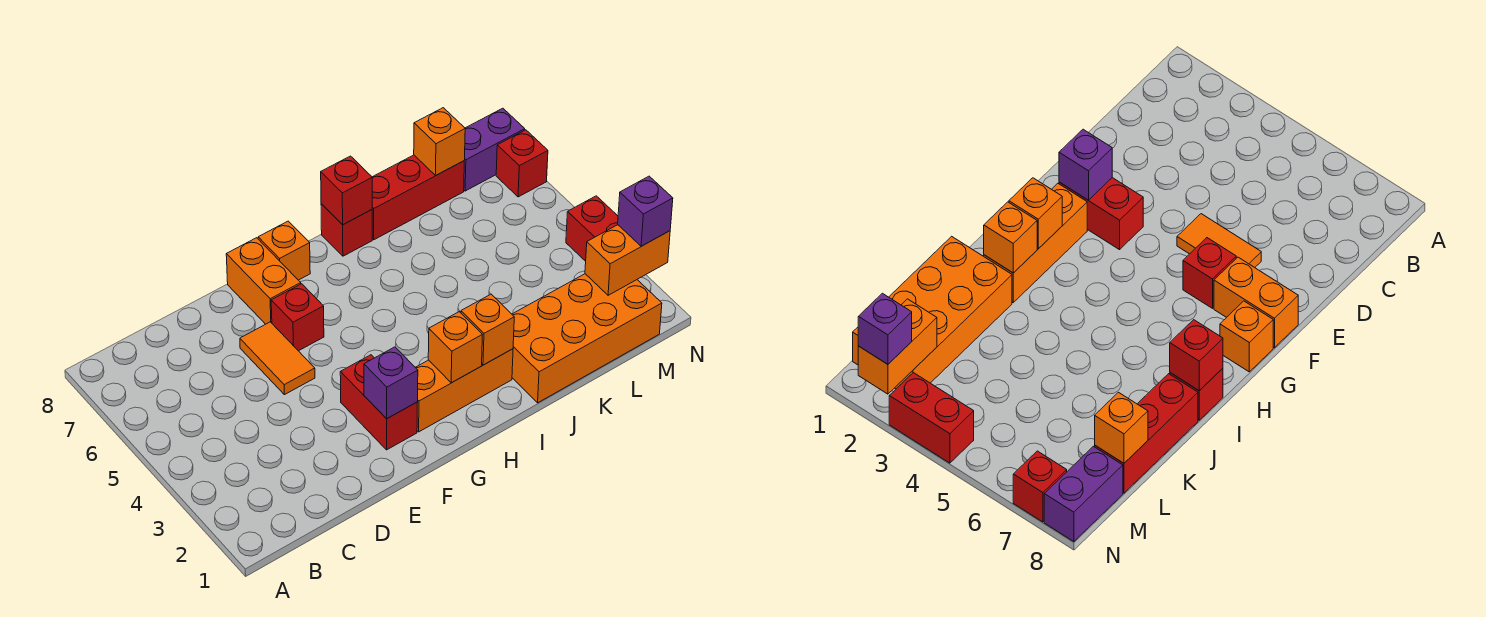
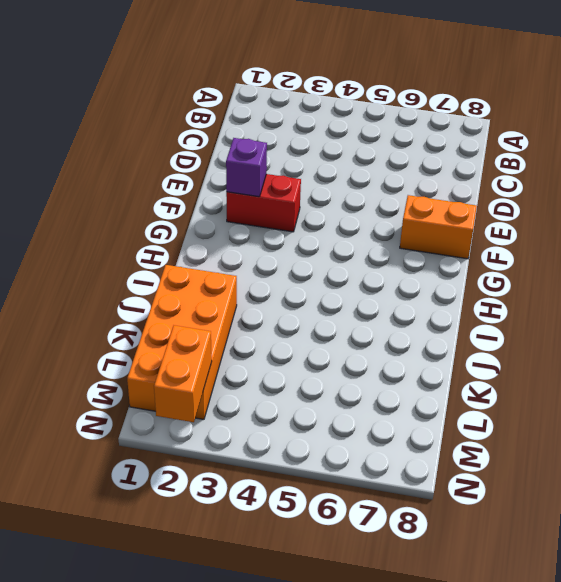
none -> orange tile E5:E6 level 1
none -> red brick F6 level 1
none -> orange brick G2:I2 level 1

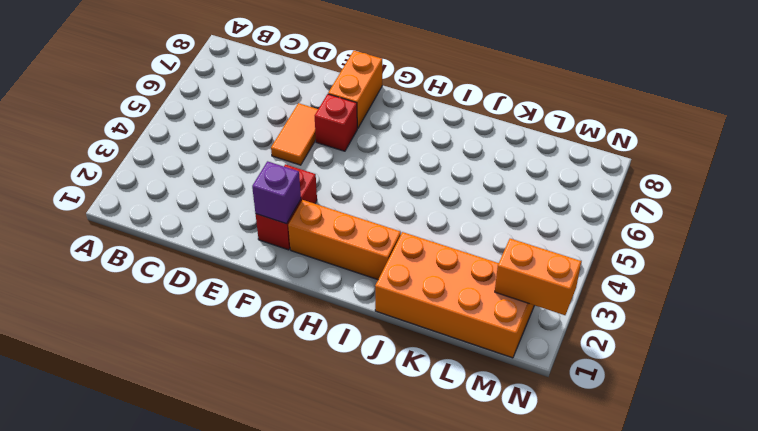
none -> orange brick G8 level 1
none -> red brick I8 level 1
none -> red brick J8:L8 level 1

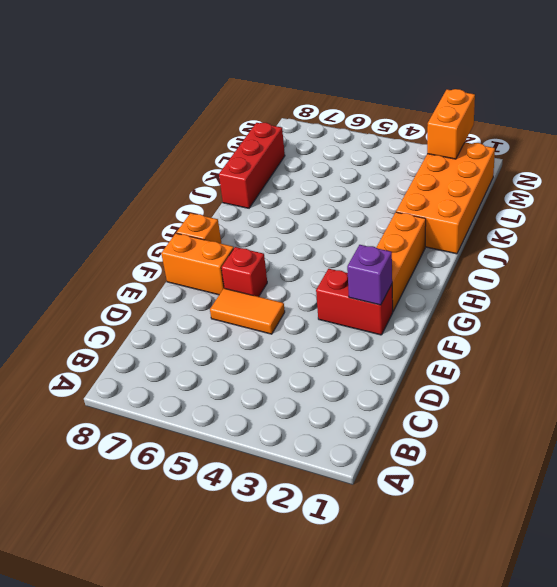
none -> red brick I8 level 1
none -> purple brick M8:N8 level 1
none -> red brick N3:N4 level 1

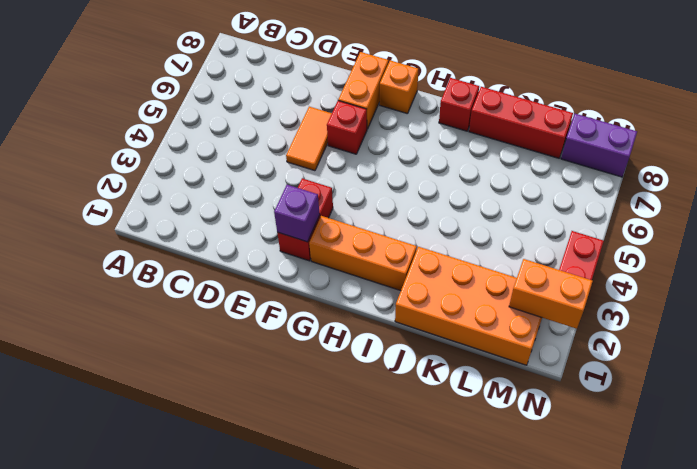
none -> red brick N7 level 1
none -> orange brick H2 level 2
none -> orange brick I2 level 2

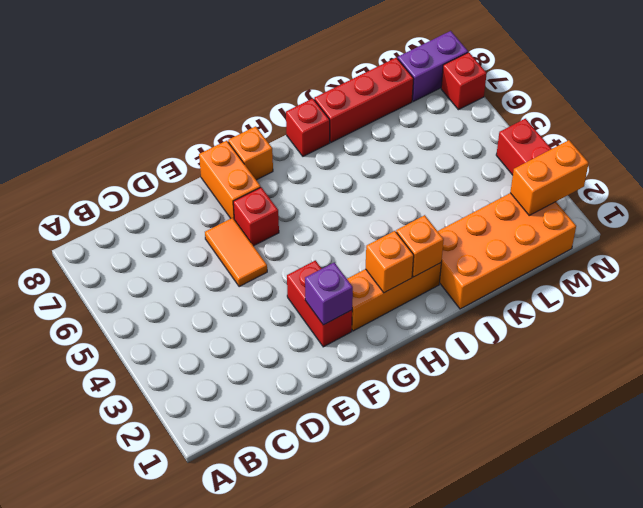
none -> red brick I8 level 2
none -> orange brick L8 level 2
none -> purple brick N2 level 3

